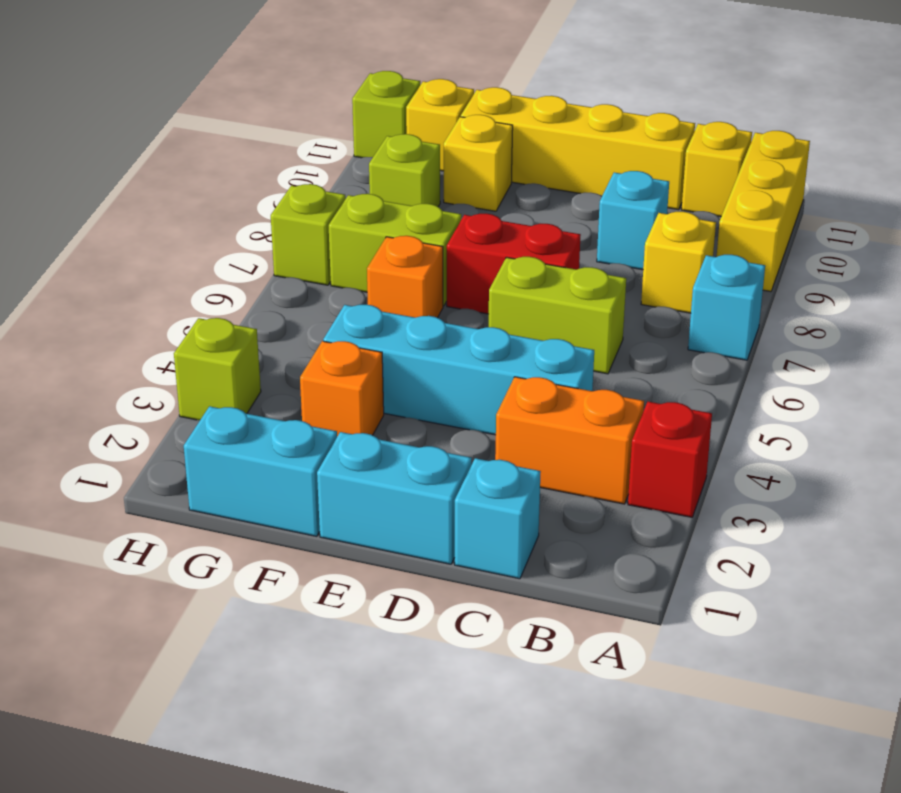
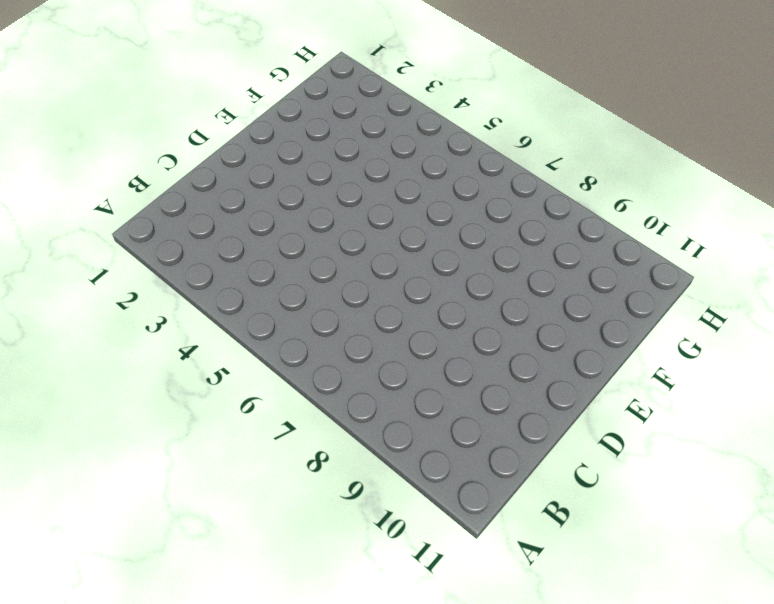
none -> red brick A3 level 1
none -> cyan brick A7 level 1
none -> yellow brick A9:A11 level 1

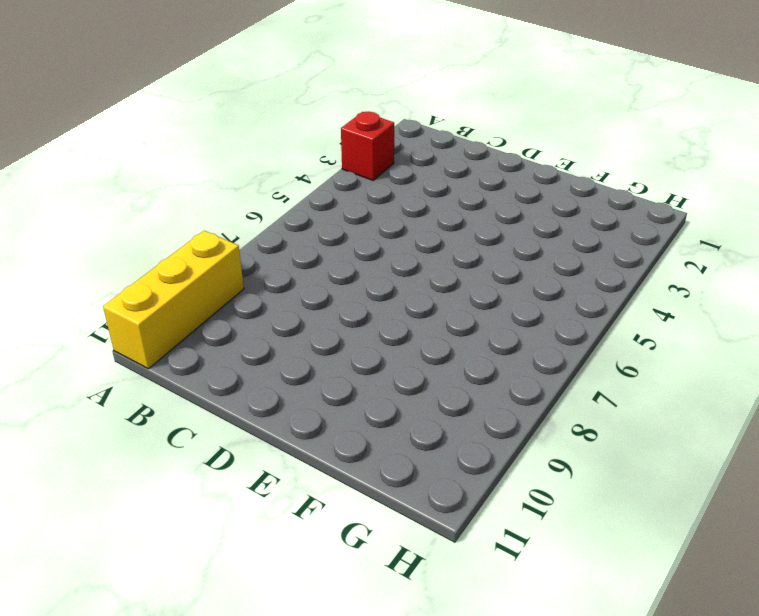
none -> cyan brick A7 level 1
none -> orange brick B3:C3 level 1
none -> yellow brick B8 level 1

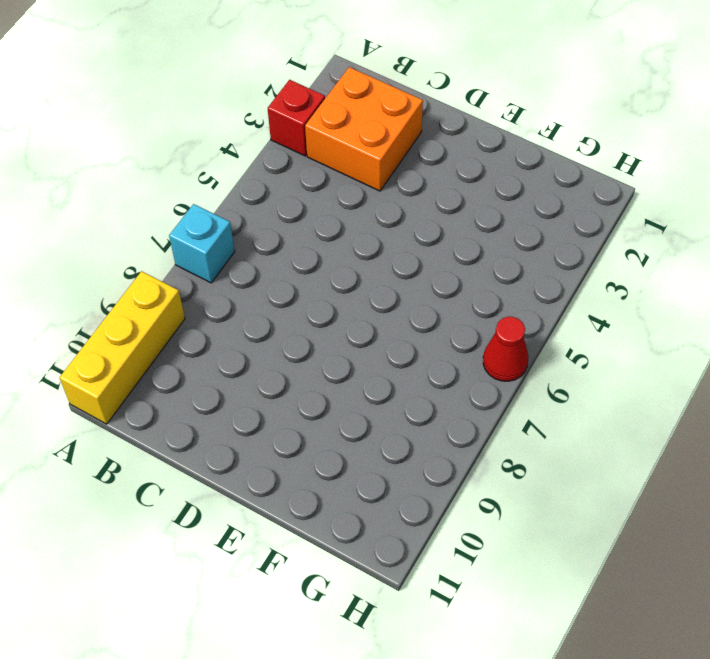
orange brick B2:C3 level 1 -> orange brick B3:C3 level 1
red cone H6 level 1 -> none
none -> yellow brick B8 level 1
none -> yellow brick B11 level 1
none -> cyan brick C1 level 1

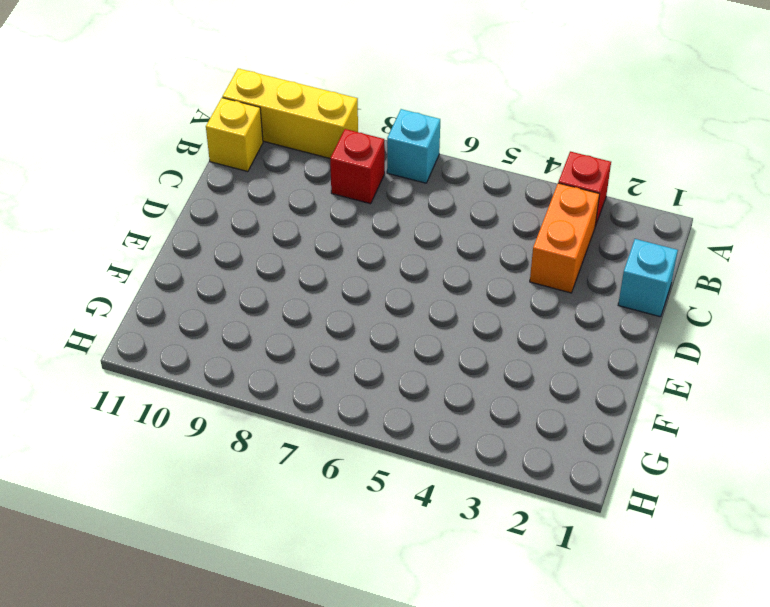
red brick B8 level 1 -> yellow brick B8 level 1
none -> cyan brick C4:F4 level 1
none -> lime brick C6:D6 level 1
none -> cyan brick C9 level 1

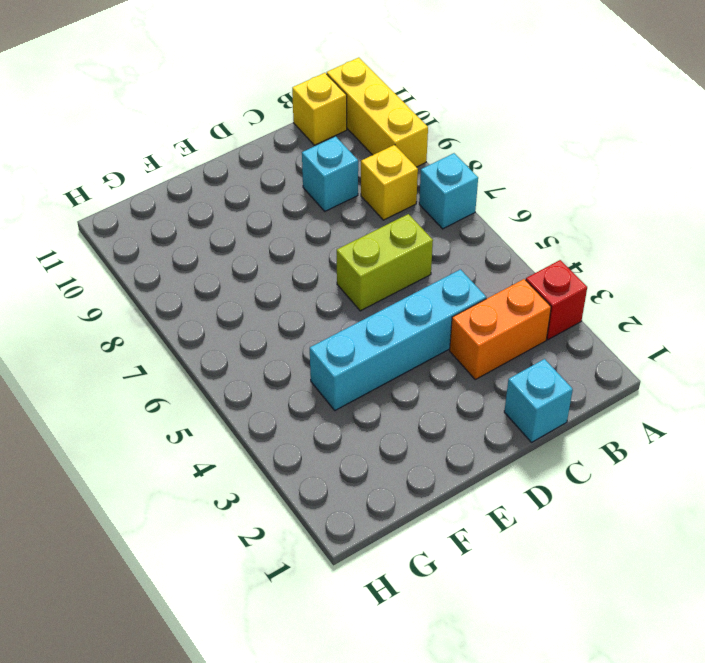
none -> yellow brick C11:F11 level 1
none -> cyan brick D1:E1 level 1
none -> red brick D7:E7 level 1

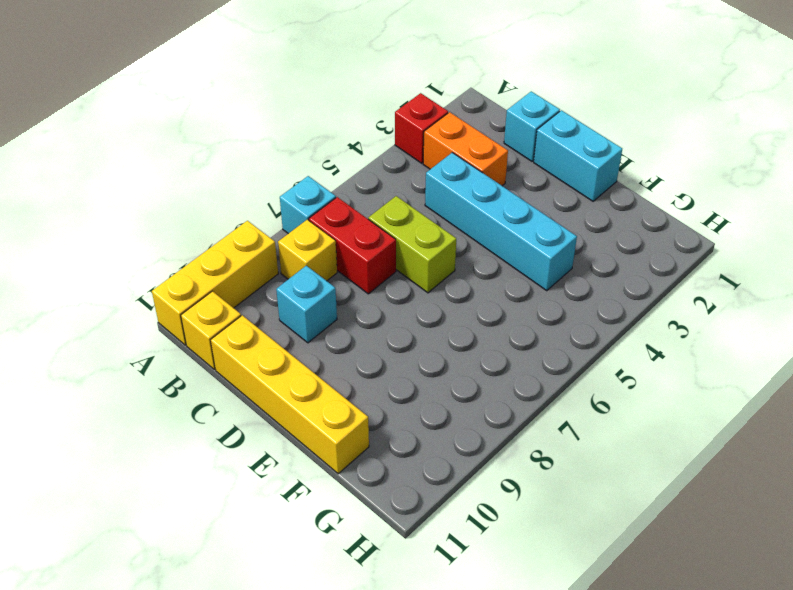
red brick B7:C7 level 1 -> red brick D7:E7 level 1
none -> cyan brick F1:G1 level 1
none -> orange brick F3 level 1
none -> orange brick F6 level 1

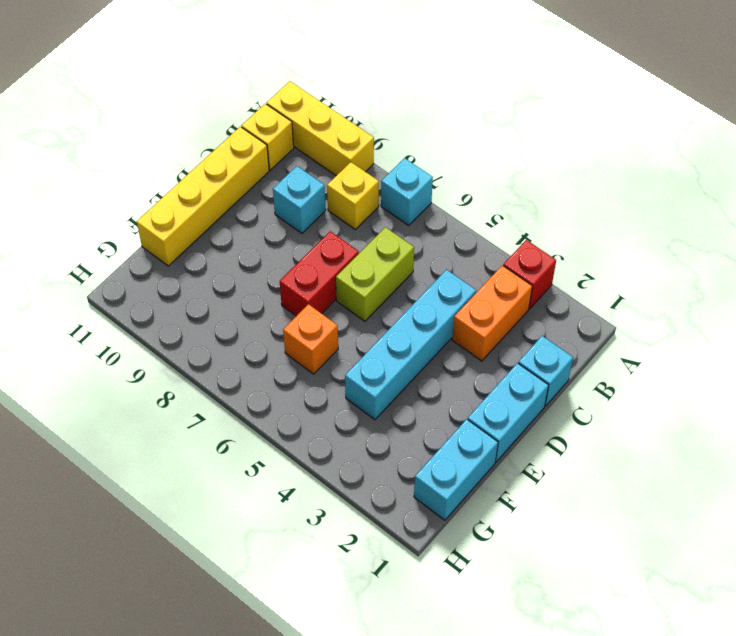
none -> orange brick F3 level 1
none -> lime brick F7:G7 level 1
none -> yellow brick F10 level 1

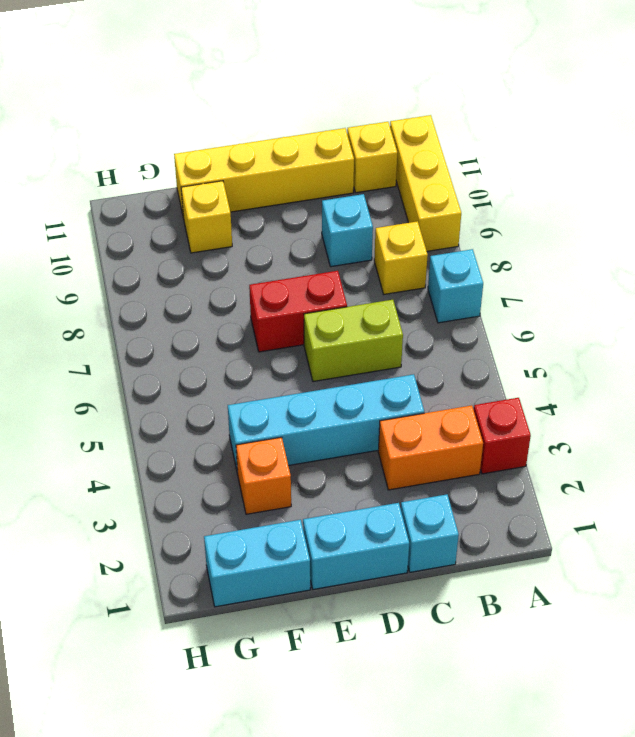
none -> orange brick F6 level 1
none -> lime brick F7:G7 level 1
none -> lime brick G9 level 1

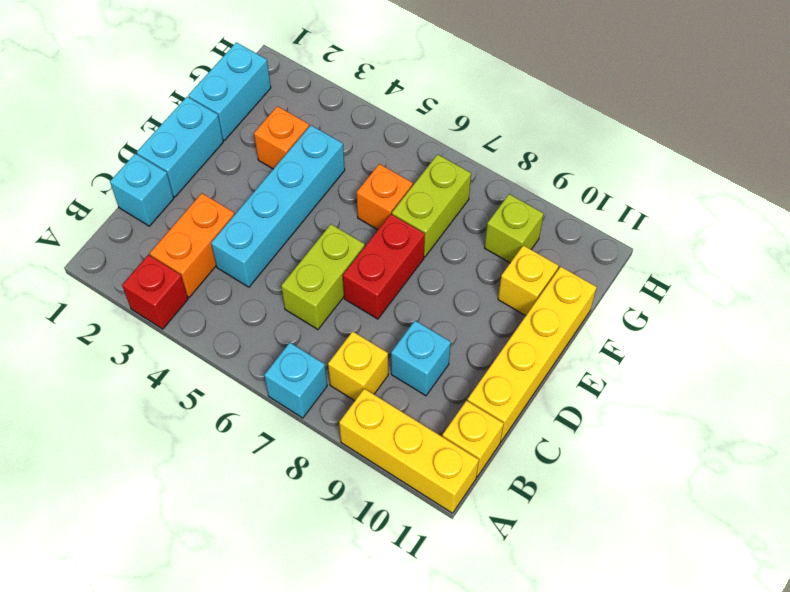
none -> yellow brick G11 level 1
none -> lime brick H3 level 1
none -> lime brick H7 level 1

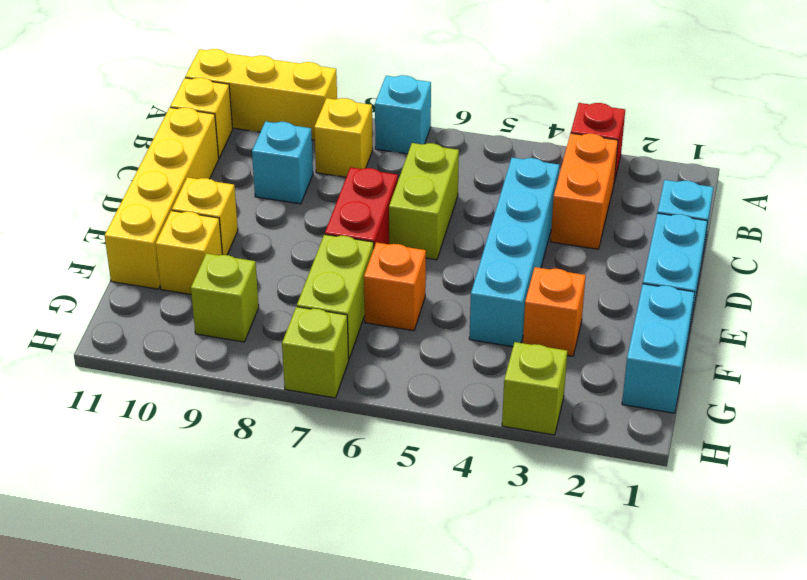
yellow brick E10 level 1 -> yellow brick G11 level 1
none -> lime brick H11 level 1

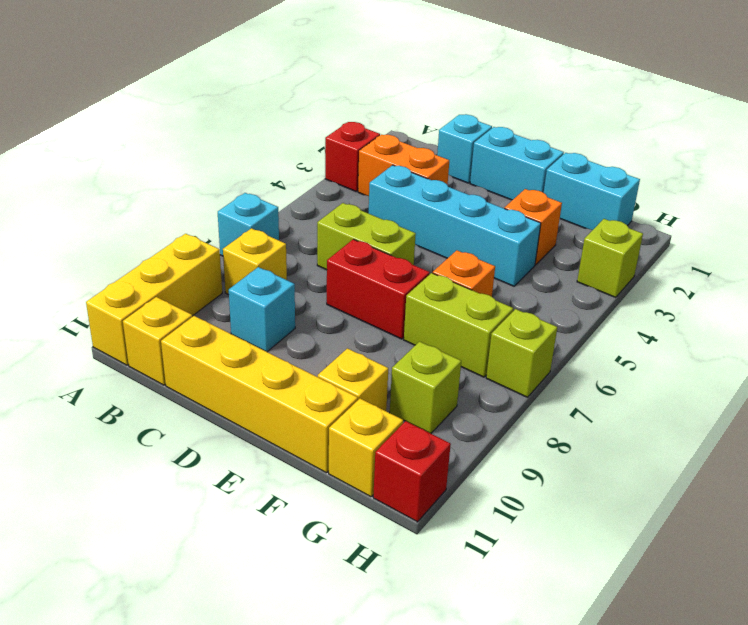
red brick H11 level 1 -> lime brick H11 level 1

